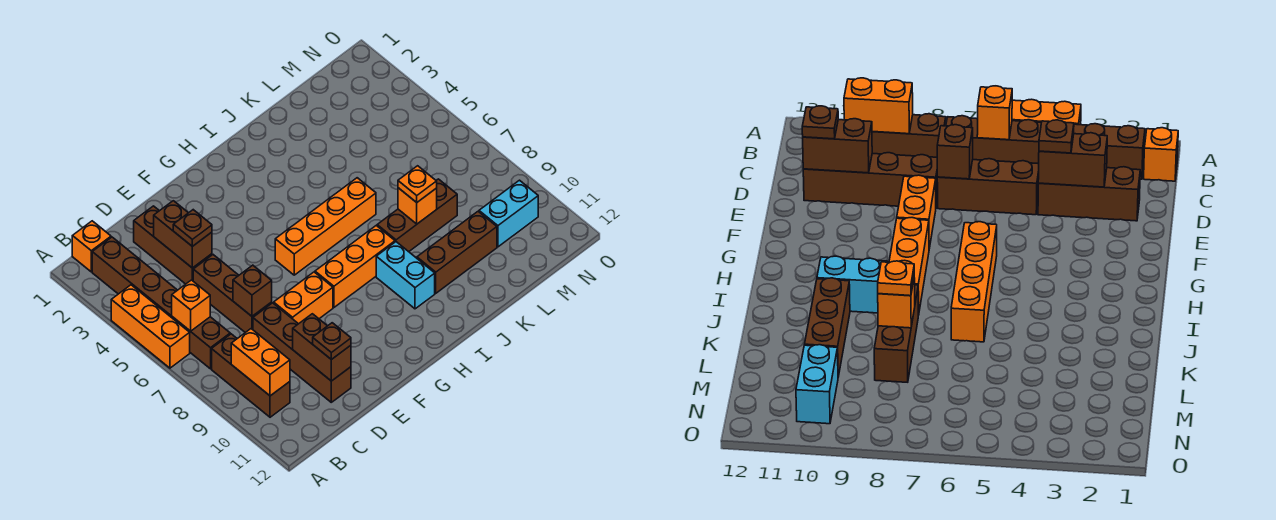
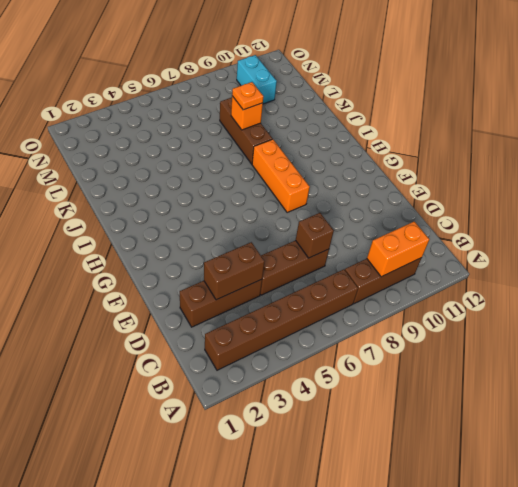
none -> orange brick A4:A6 level 1
none -> orange brick B1 level 1
none -> brown brick D8:D11 level 1

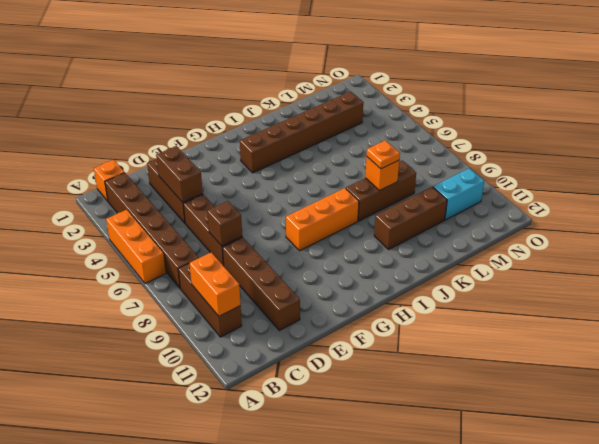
brown brick H3:M3 level 1 -> none
none -> orange brick E8:F8 level 1
none -> orange brick G6:J6 level 1
none -> cyan brick I9:I10 level 1

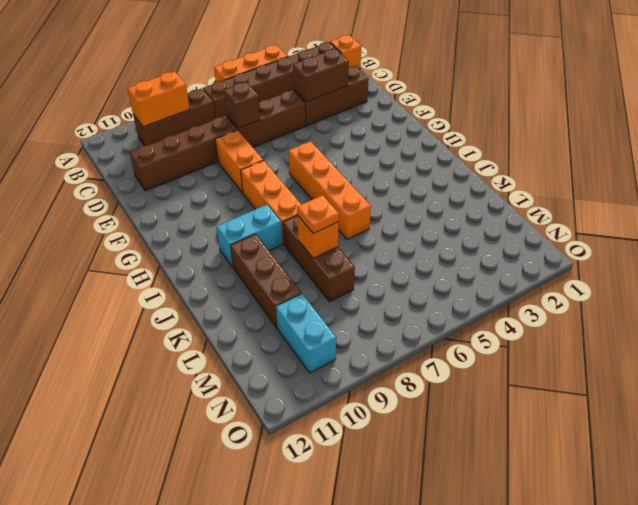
none -> orange brick B6 level 2
none -> brown brick D10:D11 level 2
none -> brown plate D4 level 3

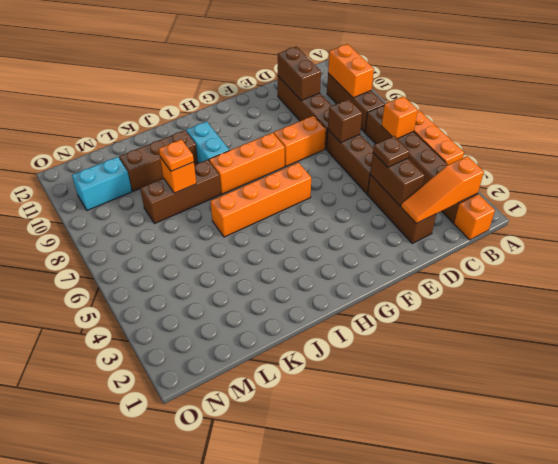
orange slope B2:D2 level 2 top B -> none
none -> brown plate D11 level 3

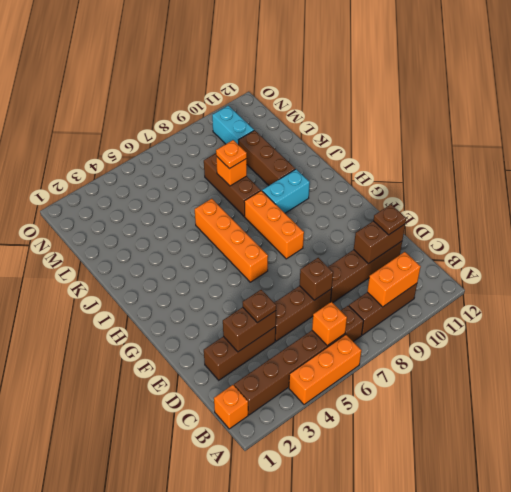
none -> orange brick E8:F8 level 1

